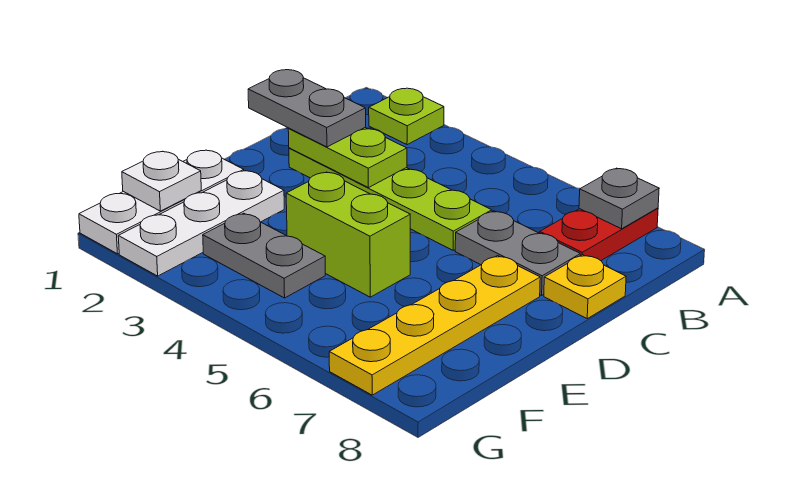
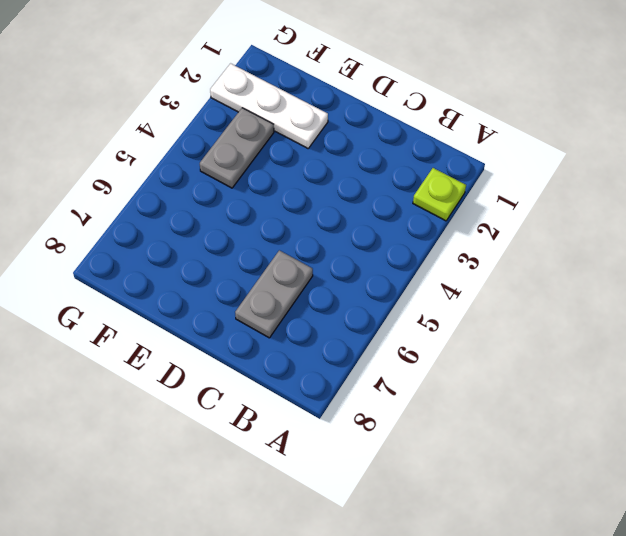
none -> red plate A7:B7 level 1
none -> lime plate C2:C5 level 1
none -> yellow plate C8 level 1

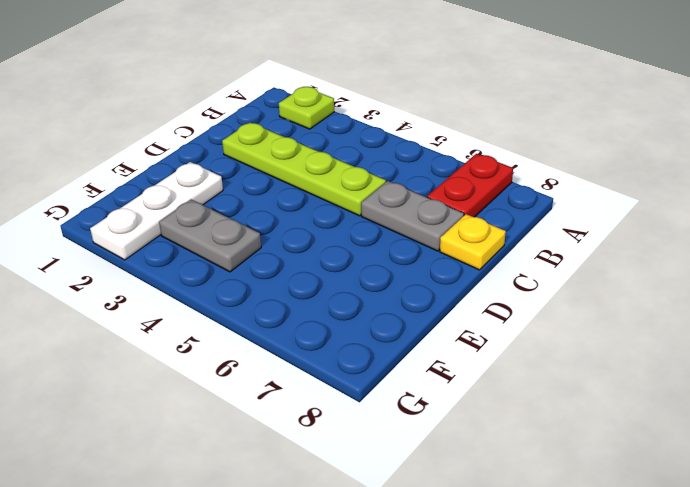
none -> yellow plate D7:G7 level 1
none -> white plate E1:G1 level 1
none -> lime brick E4:E5 level 1

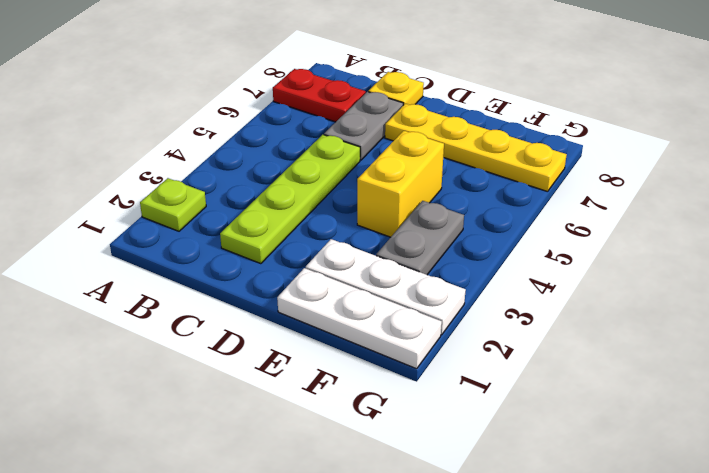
yellow brick E4:E5 level 1 -> lime brick E4:E5 level 1
none -> grey plate A7 level 2
none -> lime plate C2:C3 level 2
none -> white plate F1 level 2

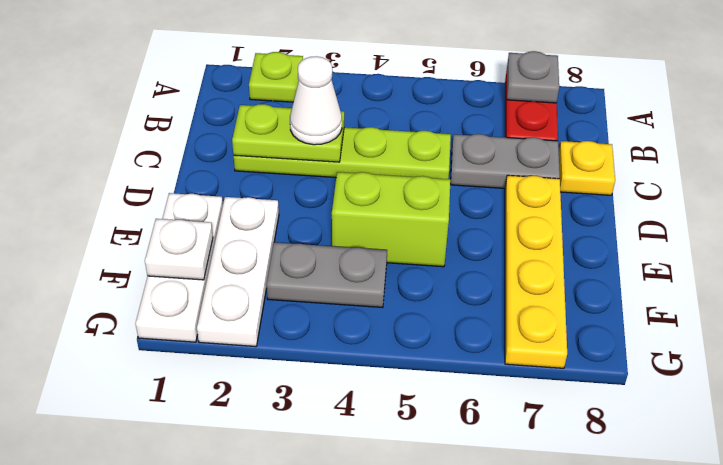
white cone C3 level 3 -> none
none -> grey plate C1:C2 level 3

